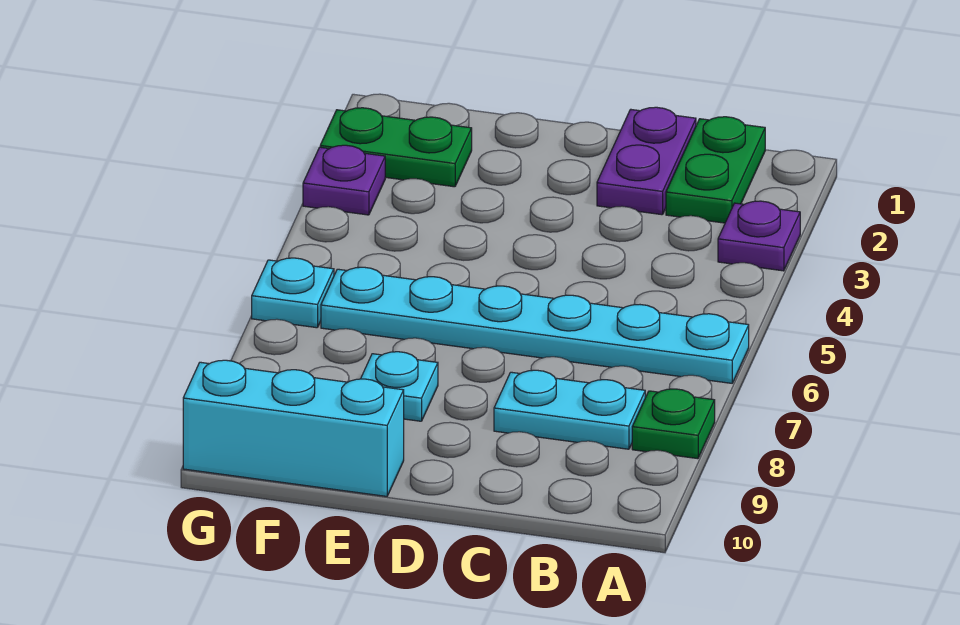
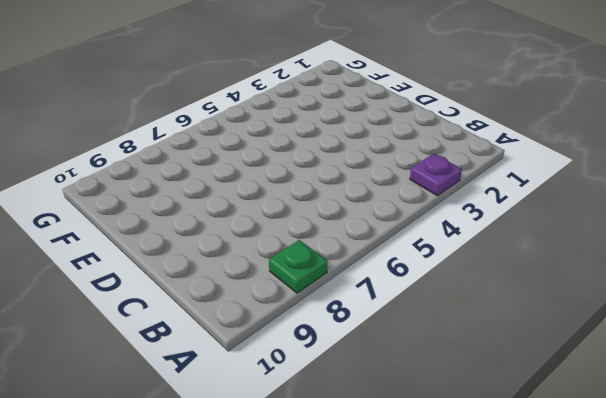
none -> cyan plate A6:F6 level 1
none -> green plate B1:B2 level 1

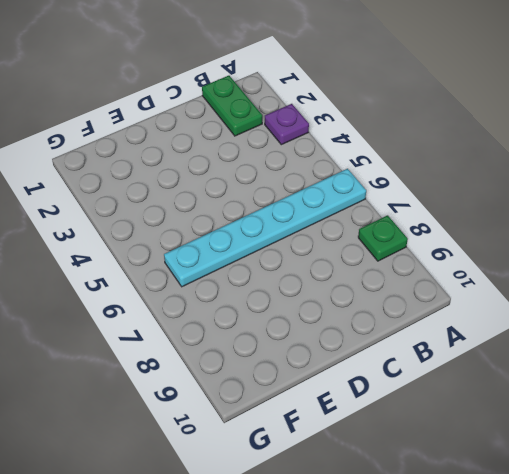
none -> cyan plate B8:C8 level 1
none -> purple plate C1:C2 level 1

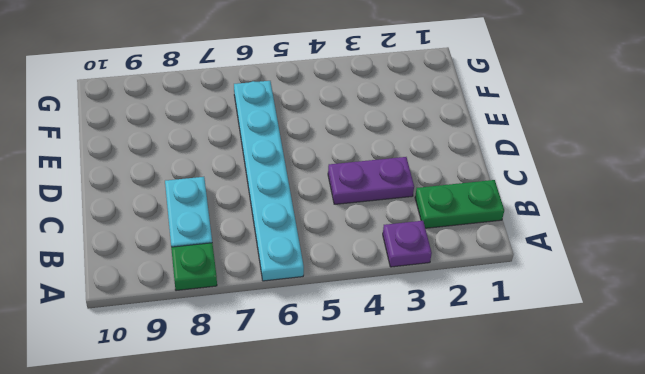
purple plate C3:C4 level 1 -> purple plate C1:C2 level 1
none -> cyan plate E8 level 1
none -> cyan brick E10:G10 level 1

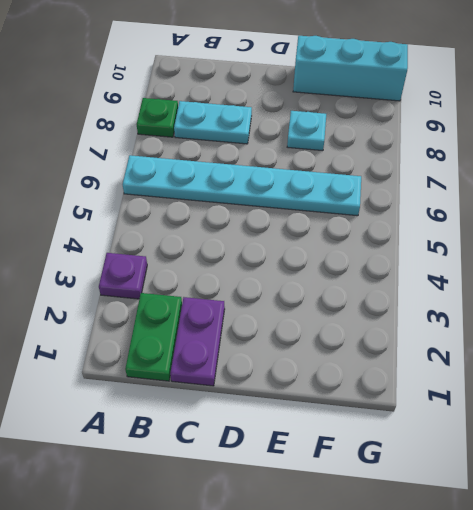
none -> green plate F2:G2 level 1
none -> purple plate G3 level 1

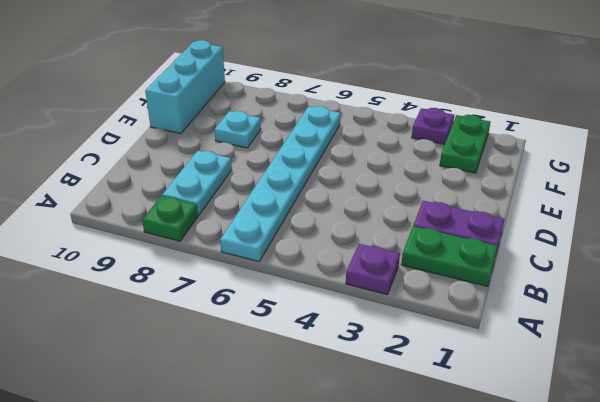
none -> cyan plate G6 level 1

